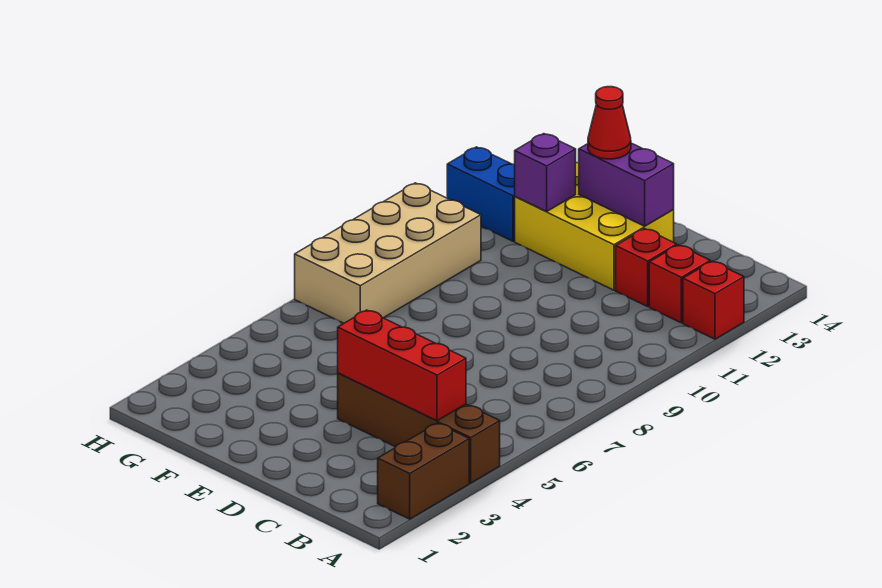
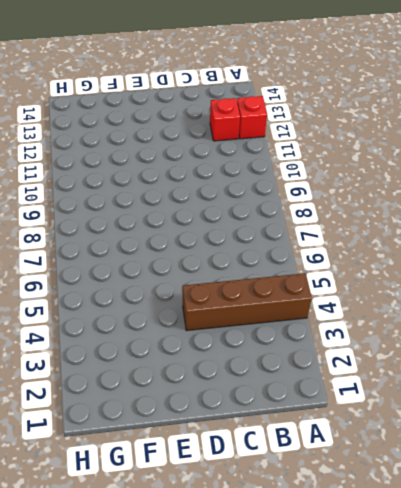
none -> brown brick A2:A3 level 1
none -> red brick C12 level 1
none -> yellow brick D12:F13 level 1

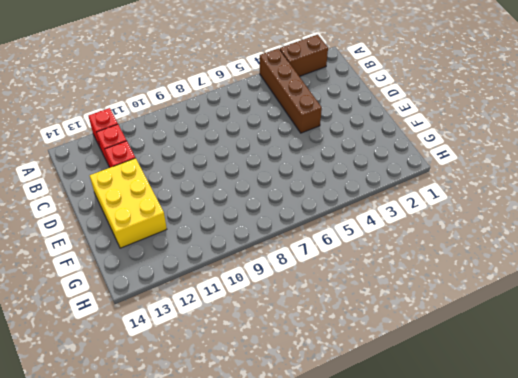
none -> tan brick G7:H10 level 1
none -> blue brick G12:H12 level 1
none -> red brick B4:D4 level 2

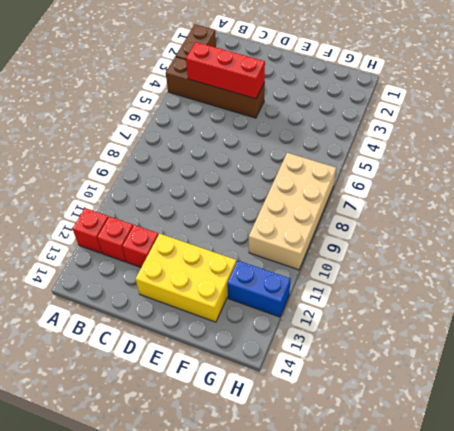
none -> purple brick D13:E13 level 2
none -> purple brick F12 level 2
none -> red cone E13 level 3

